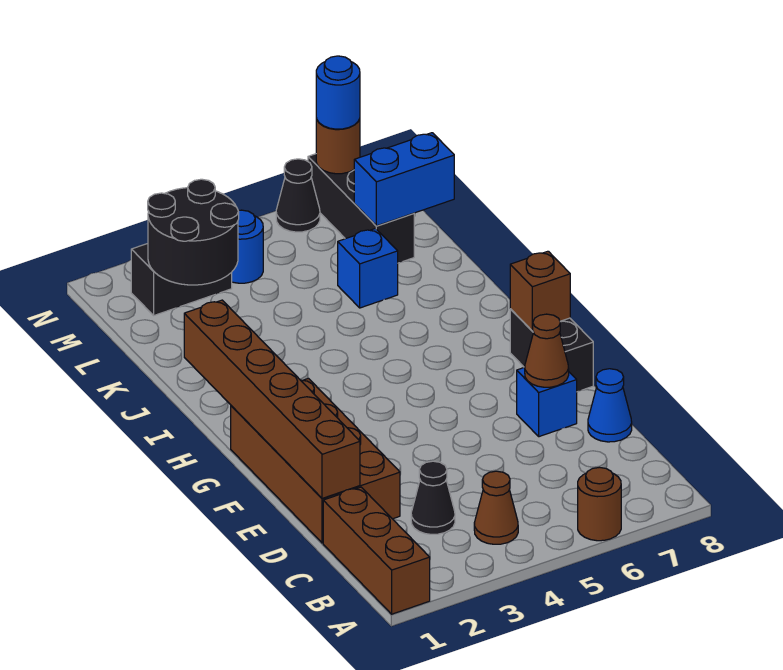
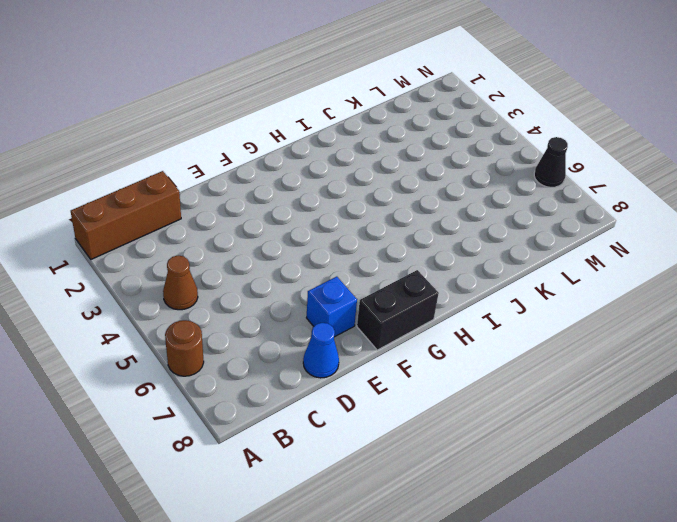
none -> black cone C3 level 1
none -> brown brick D1:G2 level 1
none -> blue brick K6 level 1

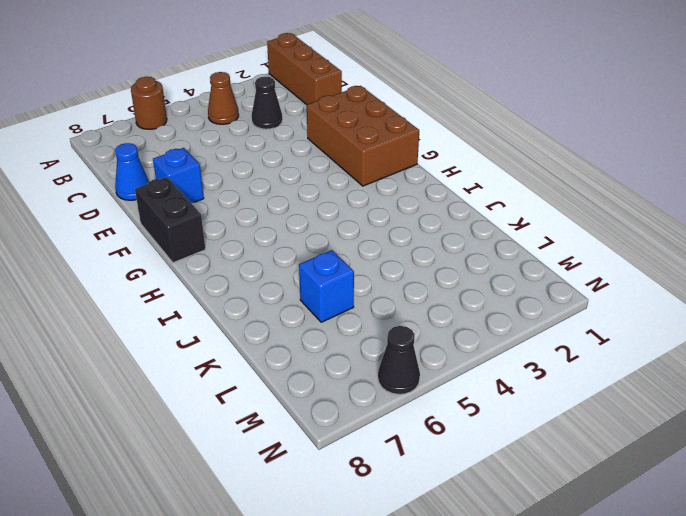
brown brick E1:G2 level 1 -> brown brick D1:G2 level 1
none -> black brick L7:N7 level 1
none -> black brick M2:M3 level 1
none -> blue round brick M4 level 1

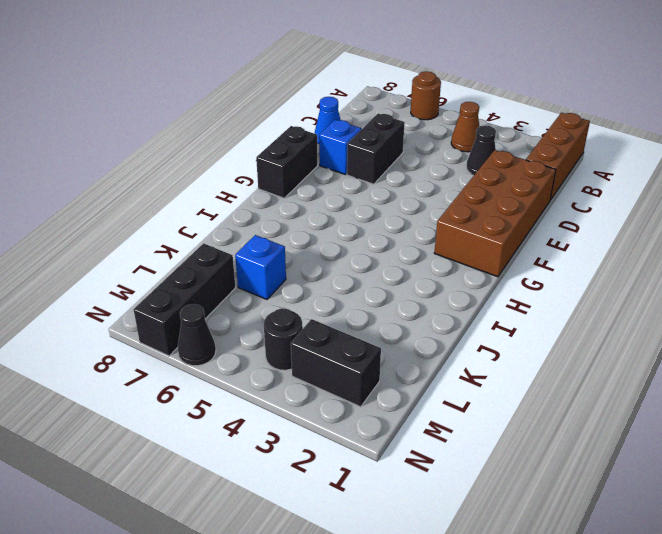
black brick D6:E6 level 1 -> none
black round brick M4 level 1 -> blue round brick M4 level 1
none -> brown brick D1:I1 level 2
none -> brown cone E7 level 2
none -> brown brick G8 level 2

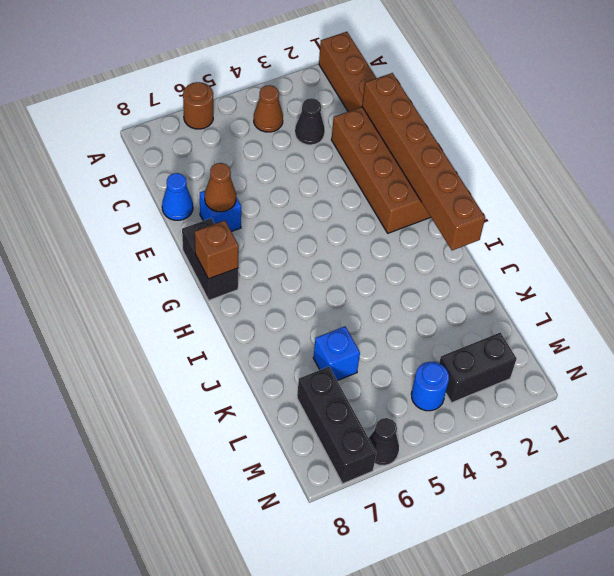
none -> black round brick L2:M3 level 2
none -> blue brick L7:L8 level 2
none -> brown round brick N7 level 2

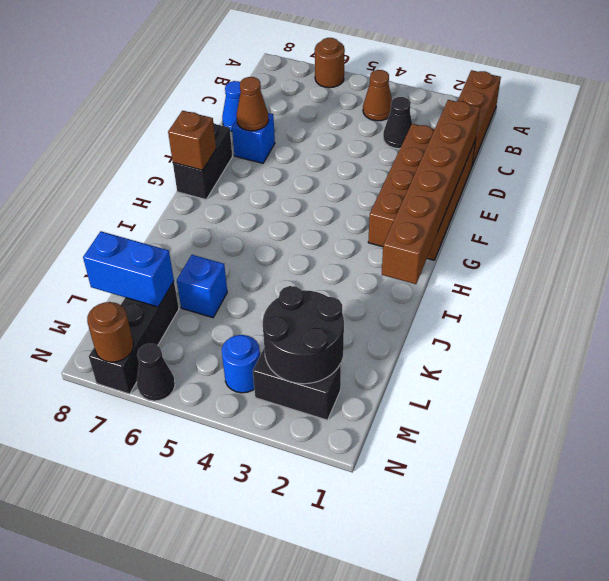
none -> blue round brick N7 level 3

